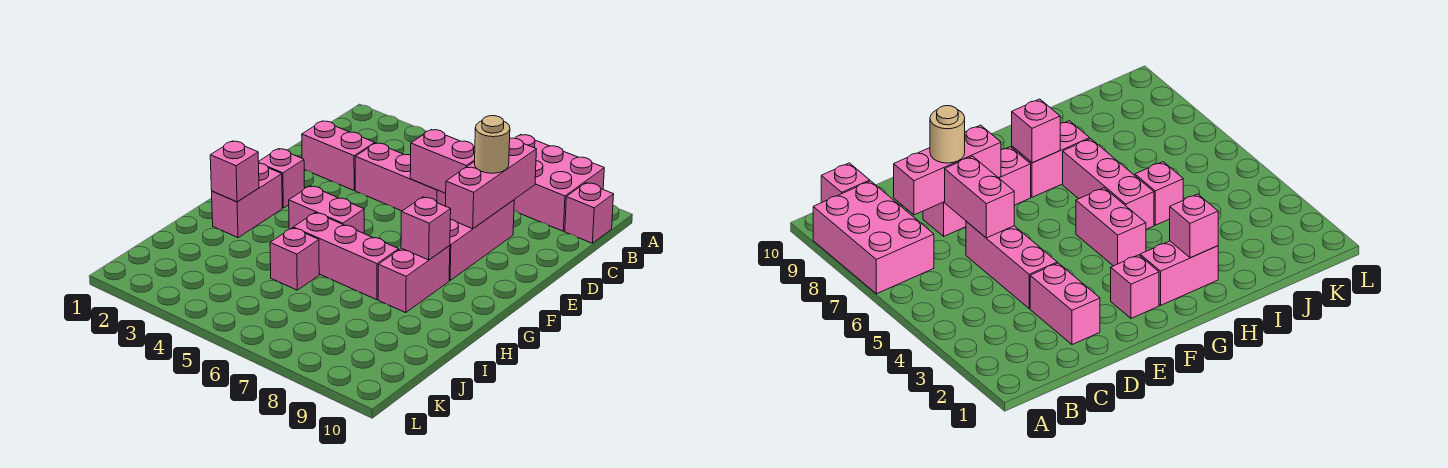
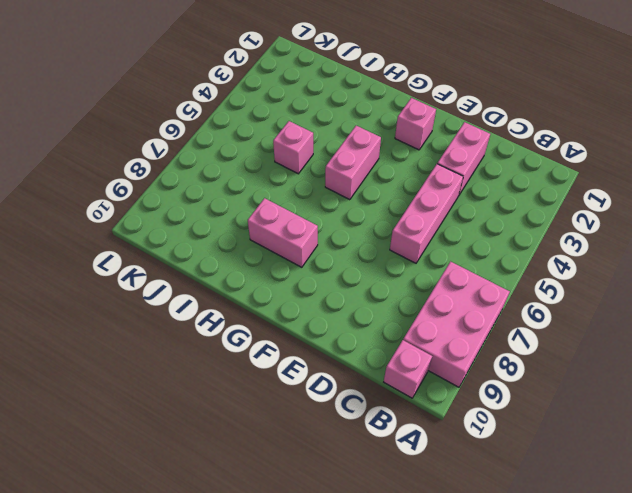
none -> pink brick D8:F8 level 1
none -> pink brick G2:H2 level 1
none -> pink brick H5:H7 level 1

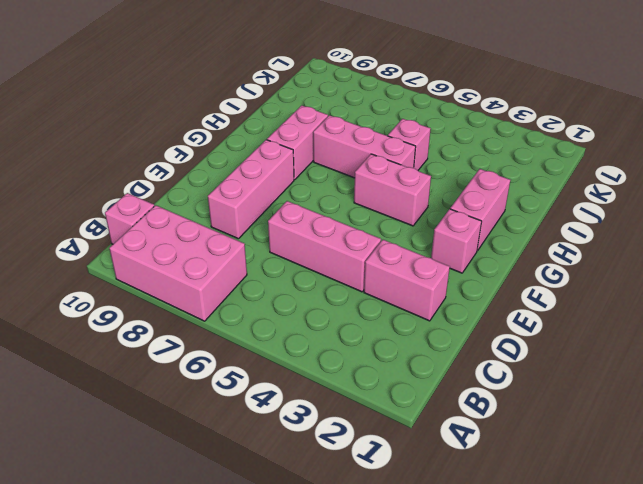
none -> pink brick C8:E8 level 2
none -> pink brick D6:D7 level 2
none -> pink brick G8 level 2

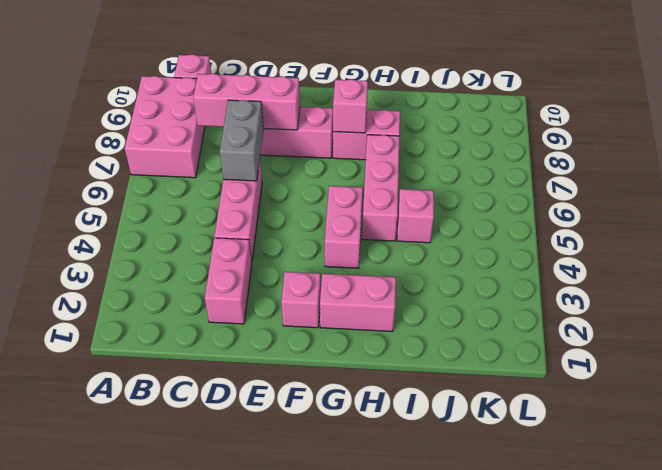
grey brick D6:D7 level 2 -> pink brick D6:D7 level 2
none -> pink brick H2 level 2
none -> tan round brick D8 level 3

